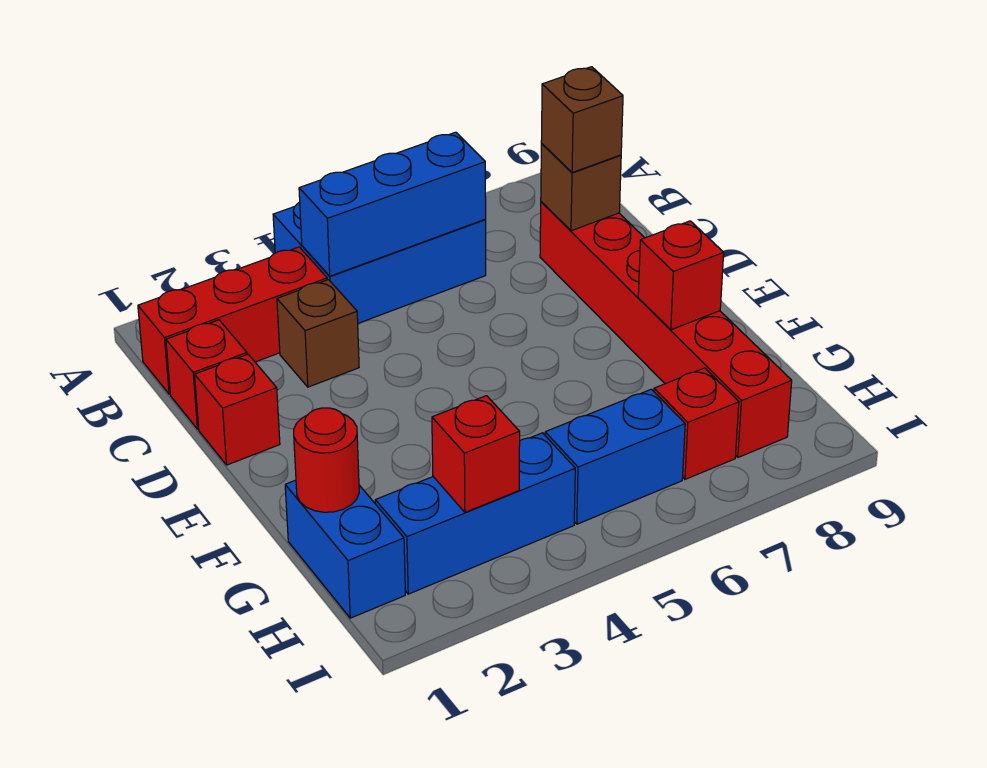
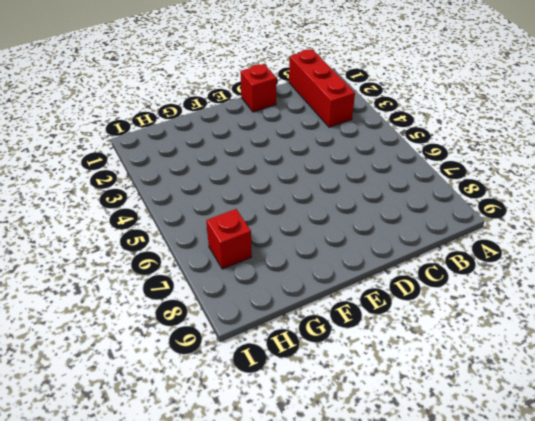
none -> blue brick A4:B6 level 1
none -> red brick C1 level 1
none -> brown brick C3 level 1

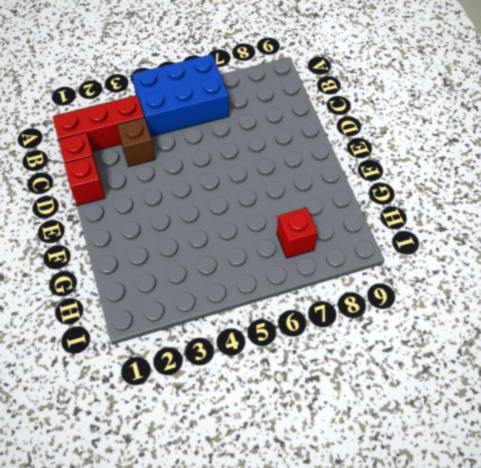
none -> red brick C8:H8 level 1
none -> blue brick G1:H1 level 1
none -> blue brick H2:H4 level 1

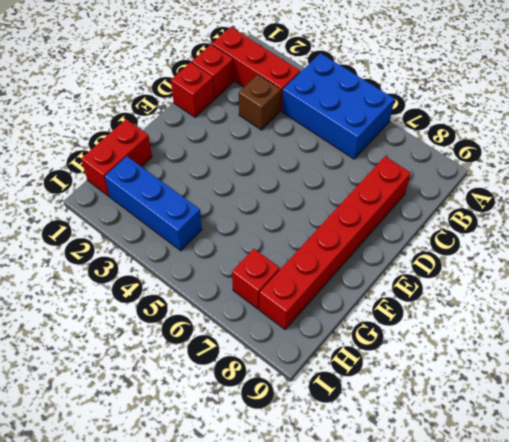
red brick G1:H1 level 1 -> blue brick G1:H1 level 1
none -> blue brick H5:H6 level 1
none -> blue brick B4:B6 level 2
none -> brown brick C8 level 2

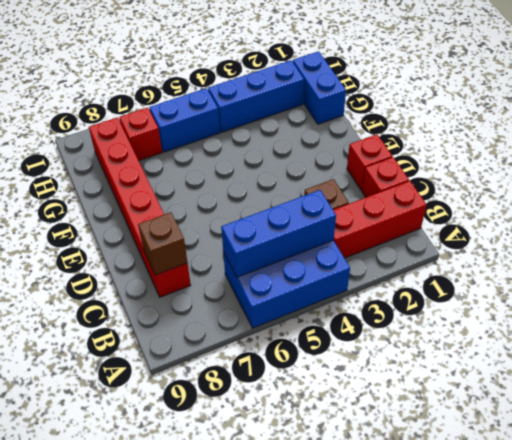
none -> red brick F8 level 2
none -> red round brick G1 level 2
none -> red brick H3 level 2

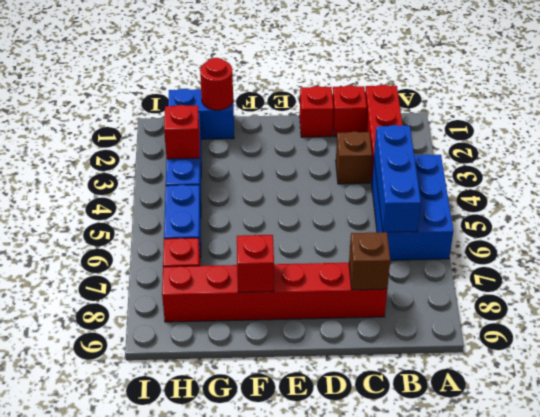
none -> brown brick C8 level 3

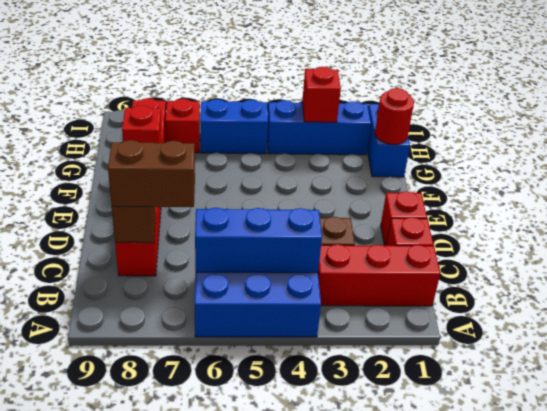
brown brick C7:C8 level 3 -> brown brick C8 level 3

